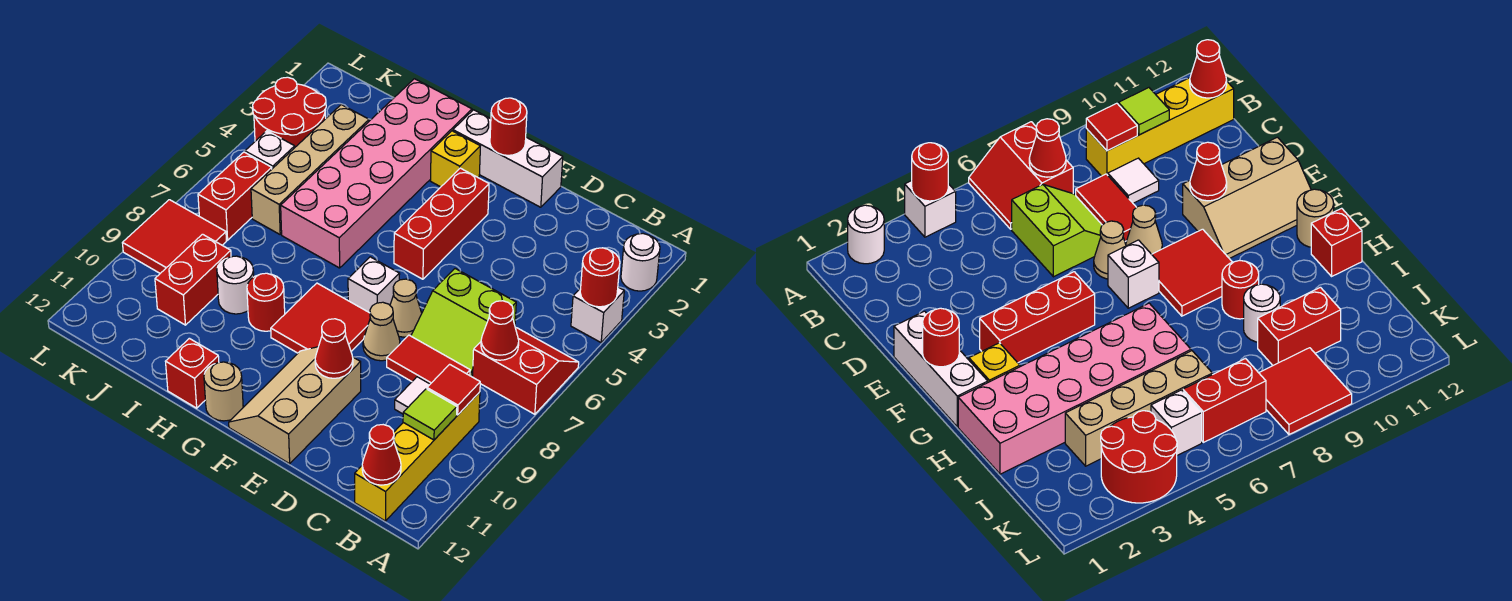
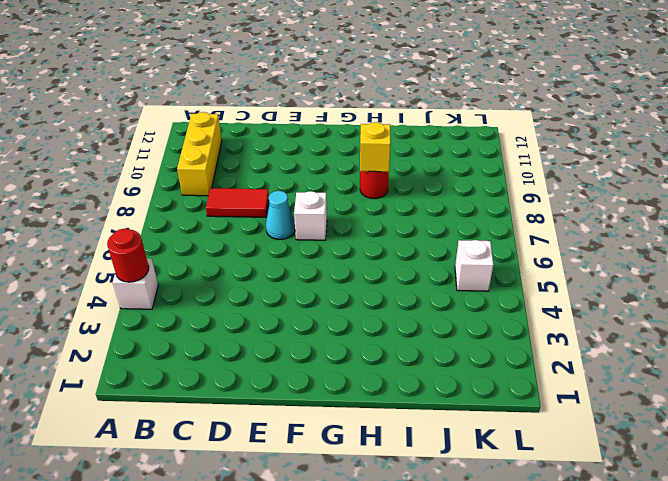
yellow brick B9:B11 level 1 -> yellow brick B9:B12 level 1
cyan cone E7 level 1 -> tan cone E7 level 1
yellow brick H9 level 2 -> yellow brick G2 level 1
none -> white round brick A2 level 1
none -> red slope A6:B7 level 1 top 7
none -> lime slope C6:D7 level 1 top 6
none -> white tile C9 level 1

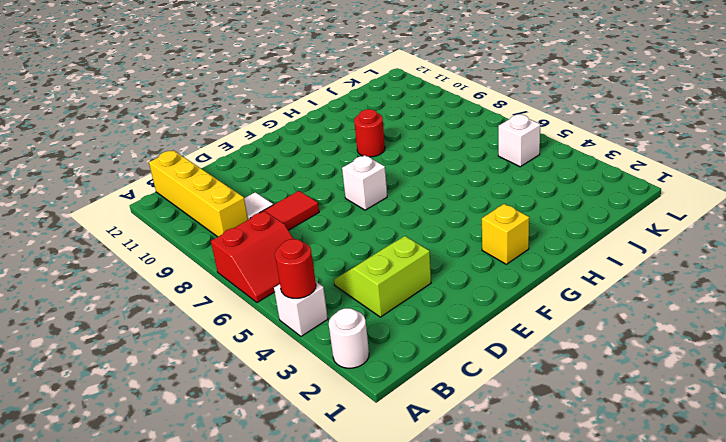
lime slope C3:D4 level 1 top 3 -> lime slope C6:D7 level 1 top 6
none -> white brick E1:G1 level 1
none -> tan cone E7 level 1
none -> tan cone E8 level 1
none -> tan slope E10:F12 level 1 top E

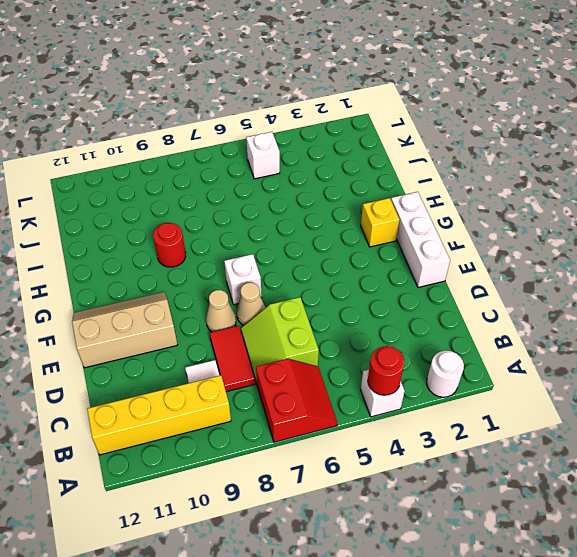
none -> red brick F3:F5 level 1
none -> red tile F8:G9 level 1
none -> tan round brick G12 level 1
none -> pink brick H1:I6 level 1

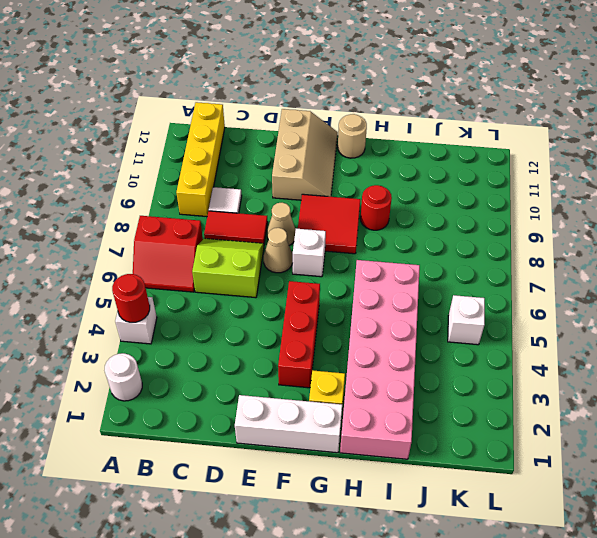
none -> red brick H12 level 1
none -> white round brick I9 level 1
none -> tan brick J3:J6 level 1
none -> red brick J9:J10 level 1

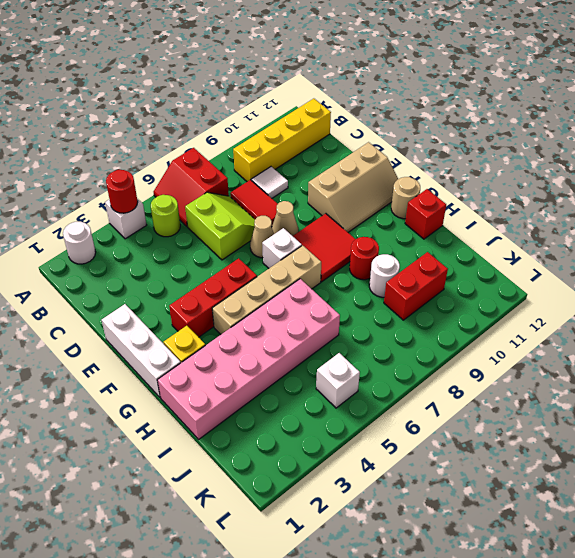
lime round brick B5 level 1 -> none
tan brick G4:G7 level 1 -> tan brick J3:J6 level 1
none -> red round brick K3:L4 level 1
none -> red brick K6:K7 level 1
none -> red tile K8:L9 level 1
none -> red cone B7 level 2

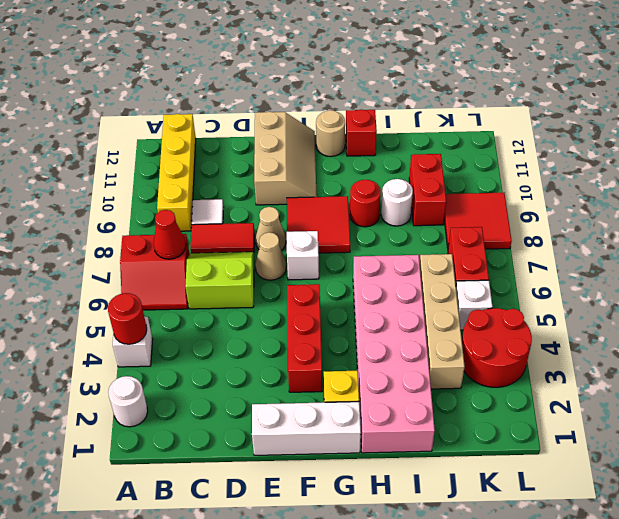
none -> red tile B9 level 2
none -> lime tile B10 level 2
none -> red cone B12 level 2
none -> red cone E10 level 2

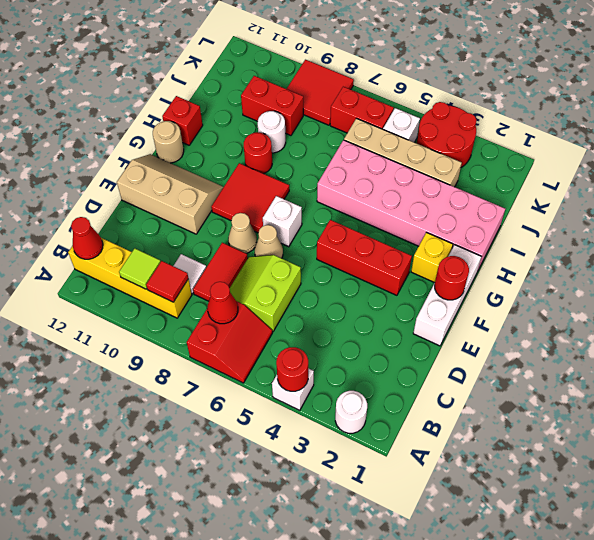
none -> red cone E10 level 2

